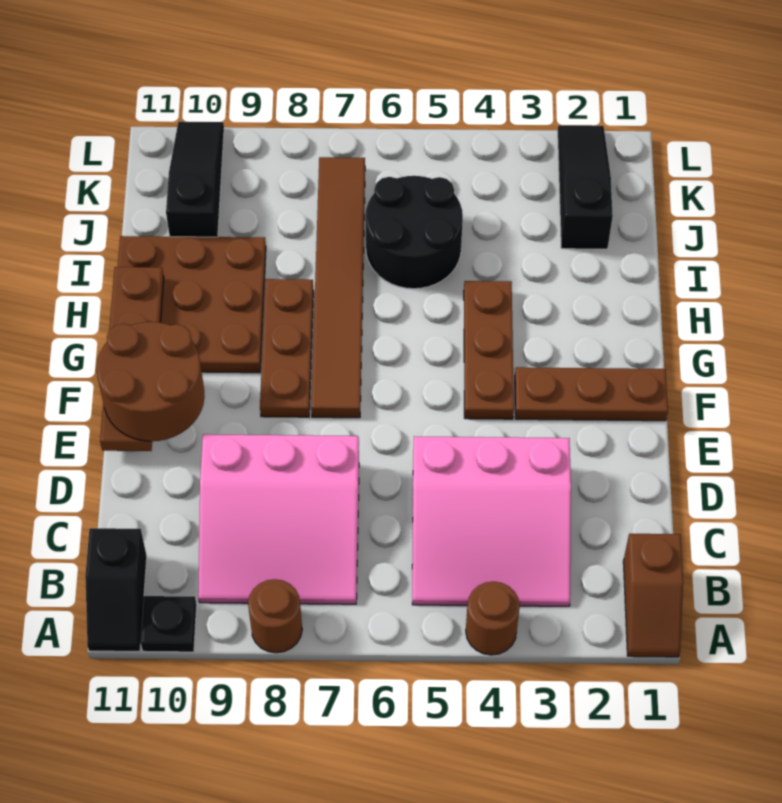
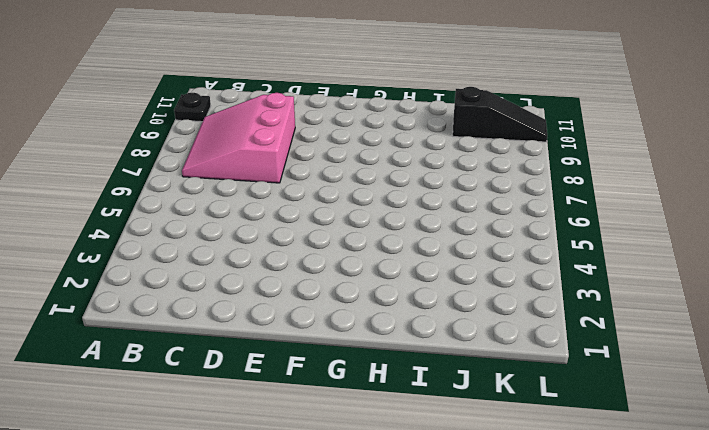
none -> brown slope A1:B1 level 1 top B
none -> brown round brick A4 level 1
none -> brown round brick A8 level 1

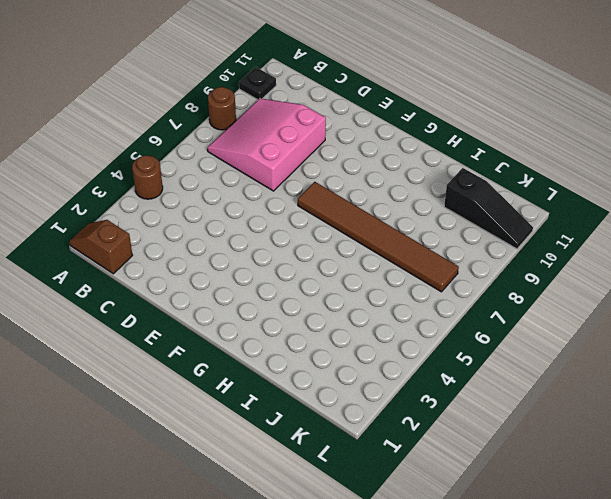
none -> black slope A11:B11 level 1 top B
none -> pink slope B3:D5 level 1 top D
none -> brown plate F1:F3 level 1

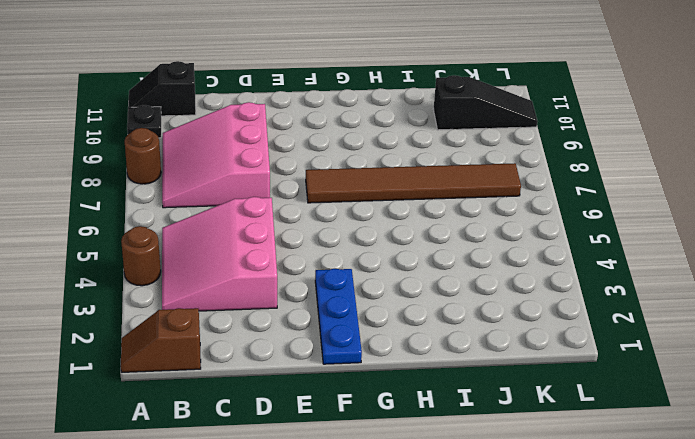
blue plate F1:F3 level 1 -> brown plate F1:F3 level 1
none -> brown plate F4:H4 level 1
none -> brown plate F8:H8 level 1
none -> brown plate G9:I11 level 1

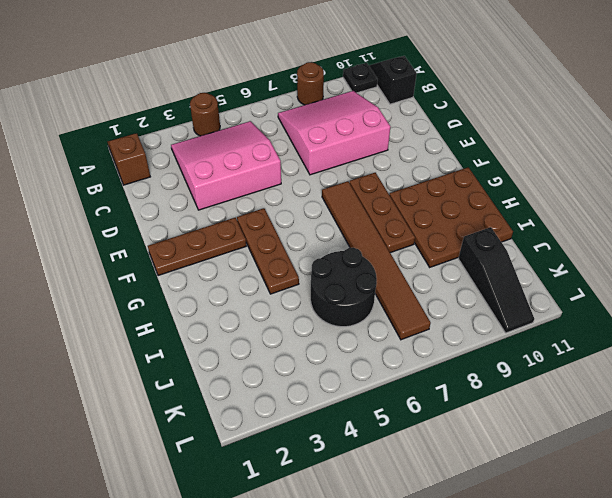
none -> black slope J2:L2 level 1 top J
none -> brown plate E11:H11 level 2
none -> brown round brick E10:F11 level 3

